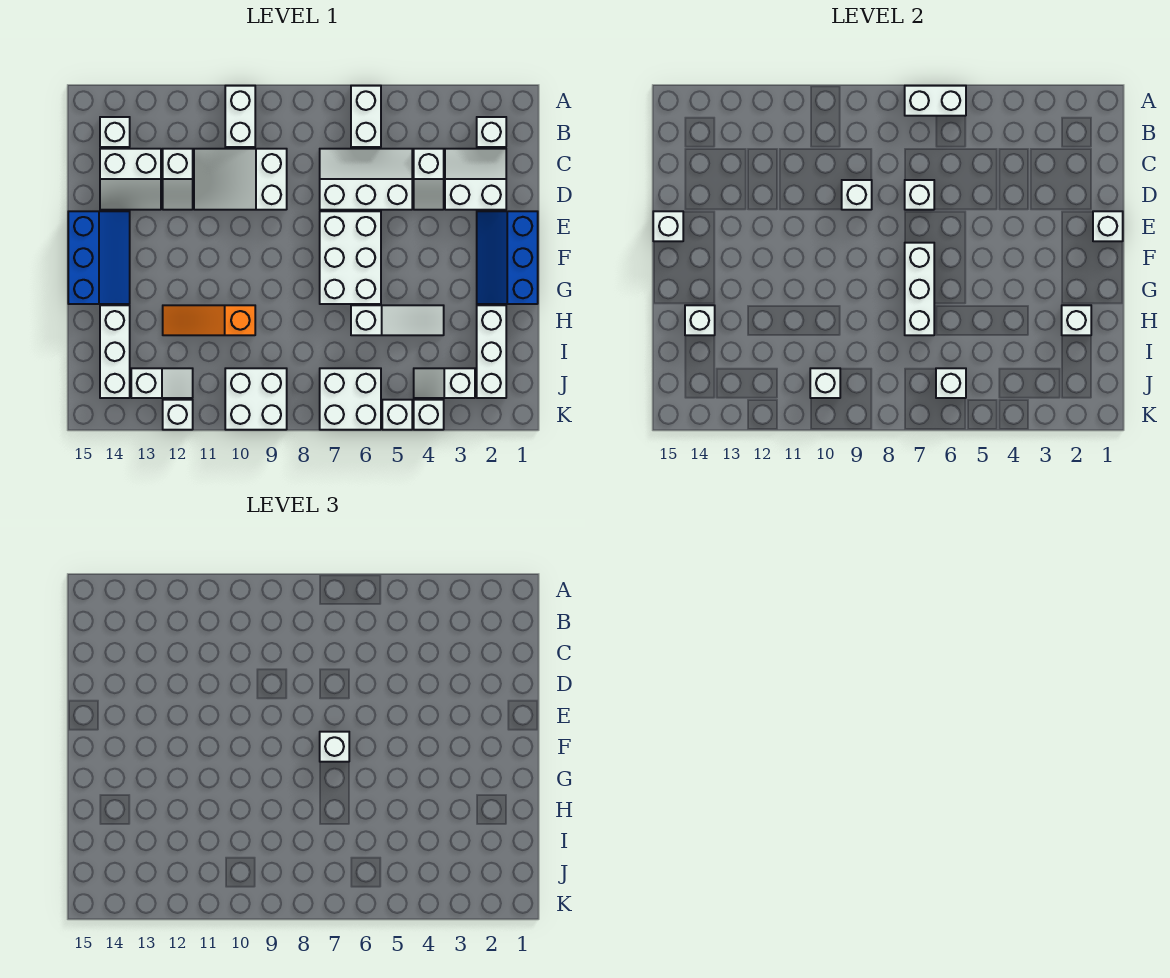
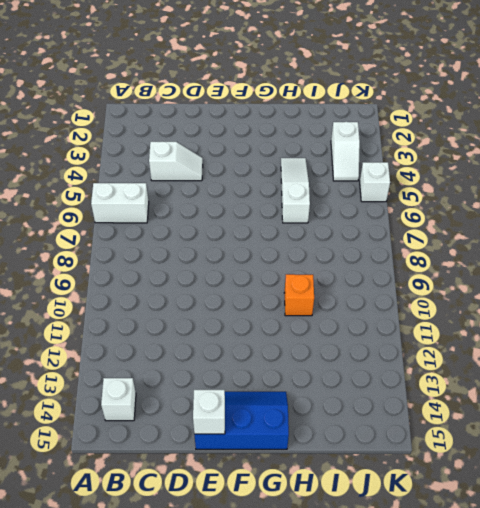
orange brick H10 level 1 -> orange slope H10:H12 level 1 top 10
none -> white brick A10:B10 level 1
none -> white brick B2 level 1
none -> white slope C2:D3 level 1 top D
none -> white slope C5:D7 level 1 top D

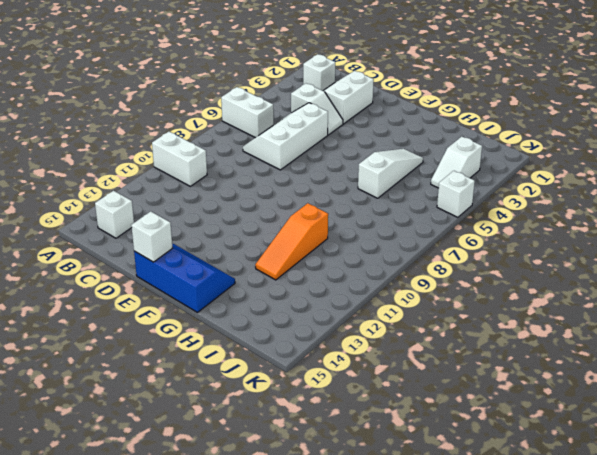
none -> white slope C9:D11 level 1 top 9
none -> white slope C12:D12 level 1 top C
none -> white slope C13:D14 level 1 top C
none -> blue slope E1:G2 level 1 top 1

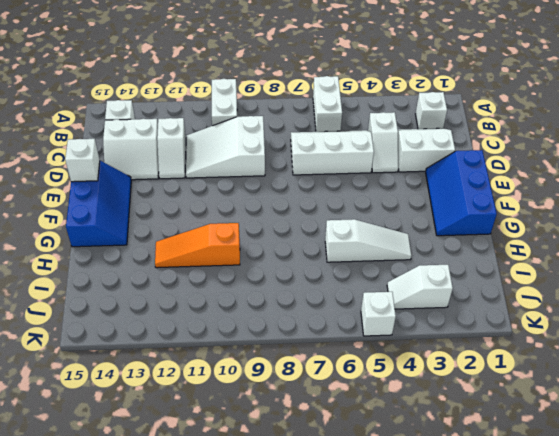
none -> white brick E6:G7 level 1
none -> white brick H2:J2 level 1
none -> white brick H14:J14 level 1
none -> white brick J6:K7 level 1

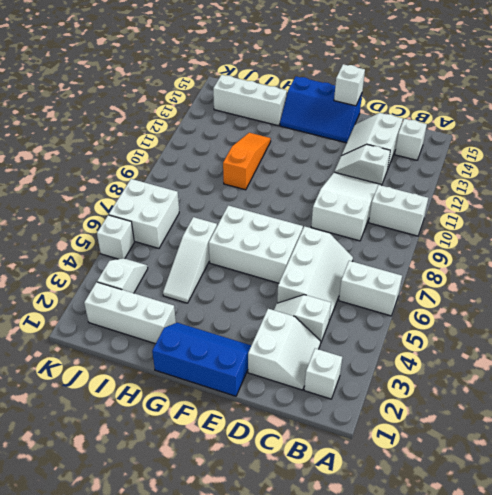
none -> white brick J9:K10 level 1
none -> white slope J12:J13 level 1 top 13
none -> white brick K4 level 1
none -> white brick K12 level 1

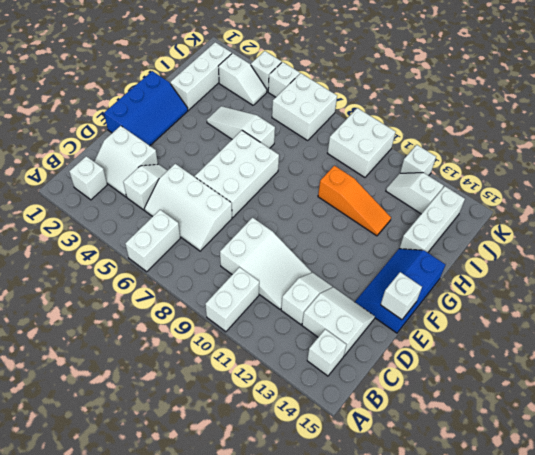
none -> white brick A6:A7 level 2
none -> white brick D7 level 2
none -> white brick D9 level 2
none -> white brick E1 level 2

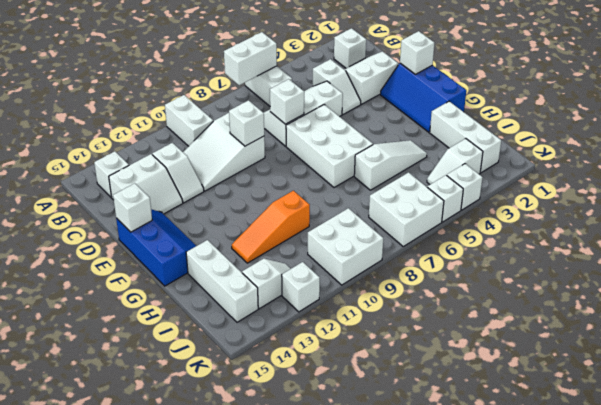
none -> white brick F7:H7 level 2
none -> white brick H2 level 2
none -> white brick H14 level 2
none -> white brick J6 level 2

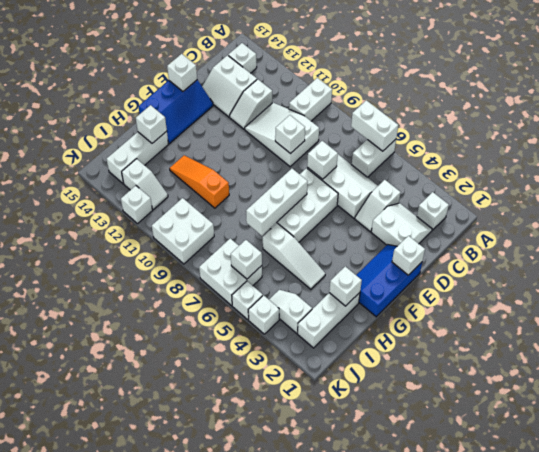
none -> white brick J10 level 2
none -> white brick F7 level 3

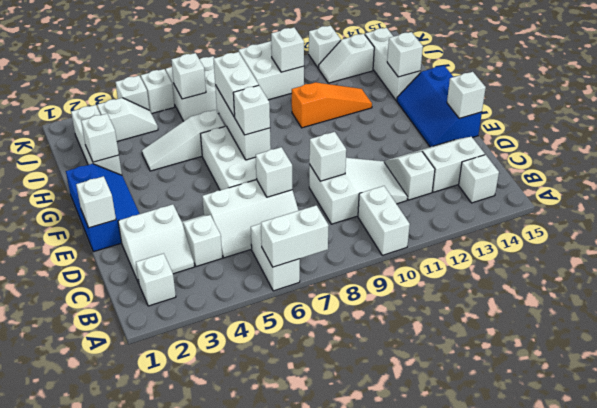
white brick G7:H7 level 3 -> none

